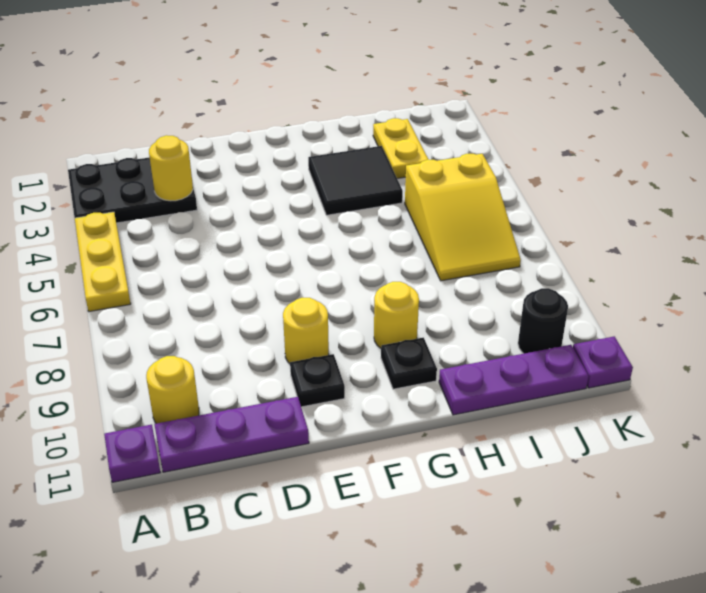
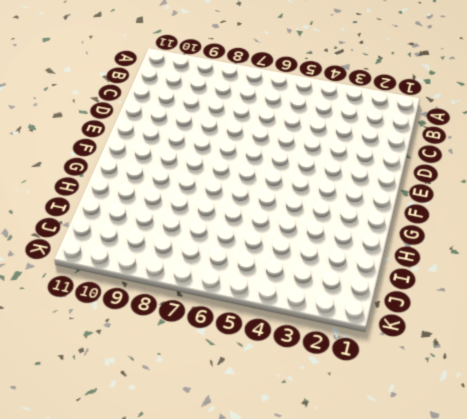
none -> black plate A2:C3 level 1
none -> yellow plate A4:A6 level 1
none -> purple plate A11 level 1

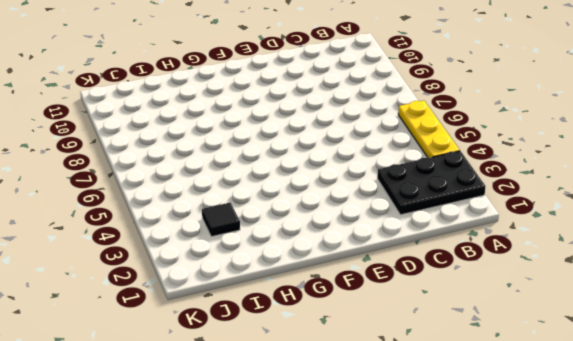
black tile I3 level 1 -> yellow plate I2:I3 level 1
none -> purple plate A11 level 1
none -> yellow round brick B10 level 1
none -> purple plate B11:D11 level 1

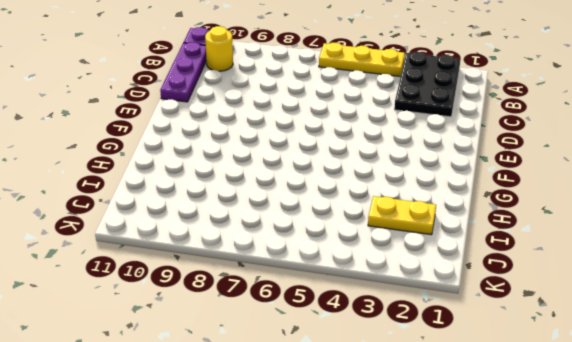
none -> yellow round brick E9 level 1
none -> black plate E10 level 1
none -> black tile G3:H4 level 1

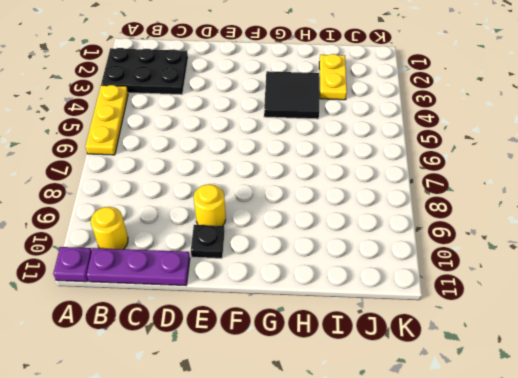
none -> yellow round brick G9 level 1
none -> black plate G10 level 1
none -> purple plate H11:J11 level 1

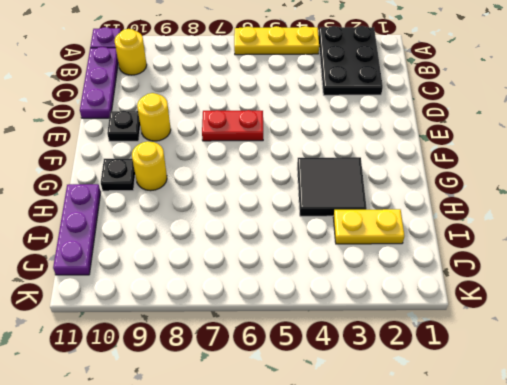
red plate E6:E7 level 1 -> none
none -> yellow slope I5:J7 level 1 top 5
none -> black round brick J10 level 1
none -> purple plate K11 level 1

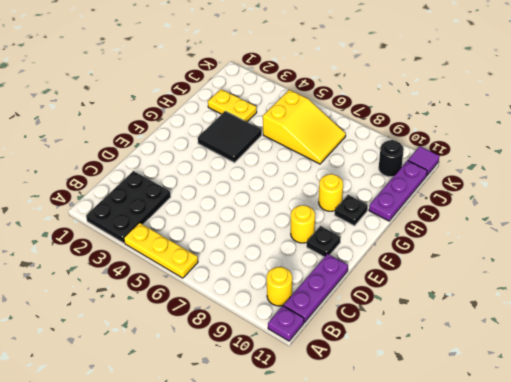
purple tile K11 level 1 -> purple plate K11 level 1
none -> yellow round brick C3 level 2

